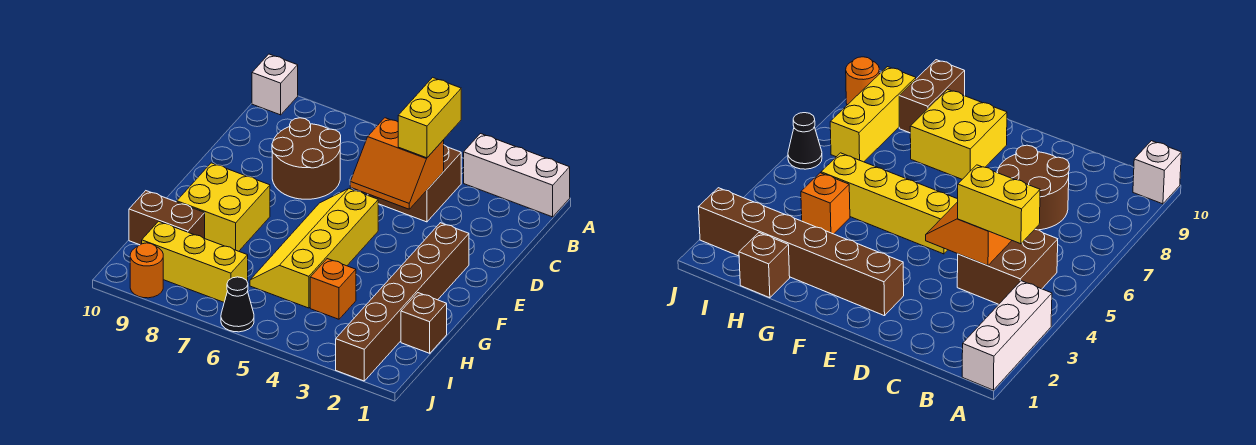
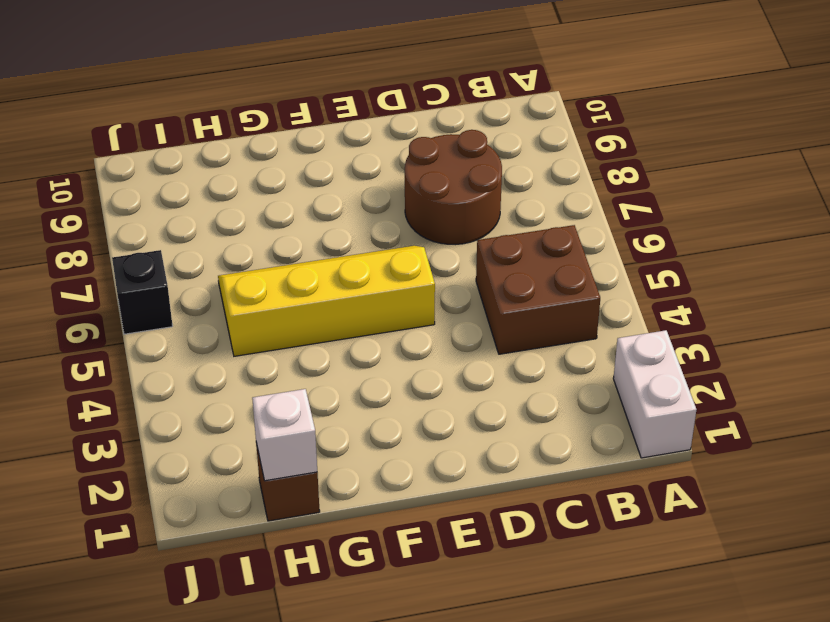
white brick A1:A2 level 1 -> white brick A1:A3 level 1
white brick H1 level 2 -> white brick A10 level 1
black brick J6 level 1 -> black cone J6 level 1
none -> brown brick E2:J2 level 1
none -> yellow brick F8:G9 level 1
none -> orange brick H4 level 1

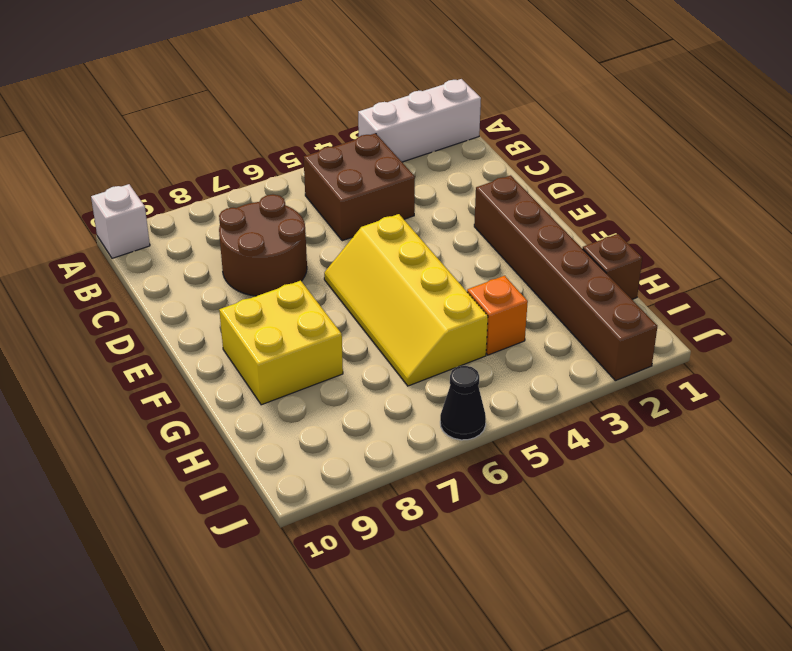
none -> brown brick H9:H10 level 1
none -> yellow brick I7:I9 level 1
none -> orange round brick J9 level 1

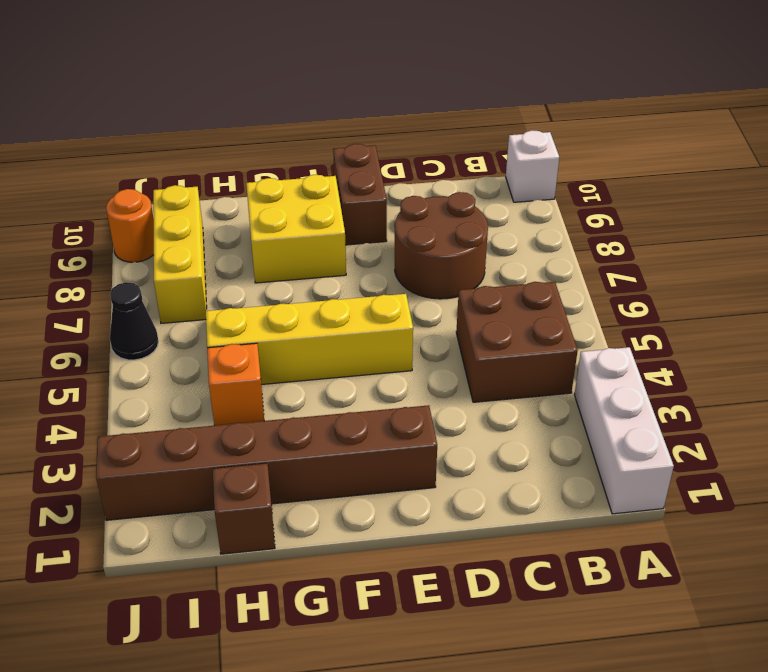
brown brick E9:E10 level 1 -> brown brick H9:H10 level 1
none -> orange slope C4:D5 level 2 top C
none -> yellow brick B4:C4 level 3

